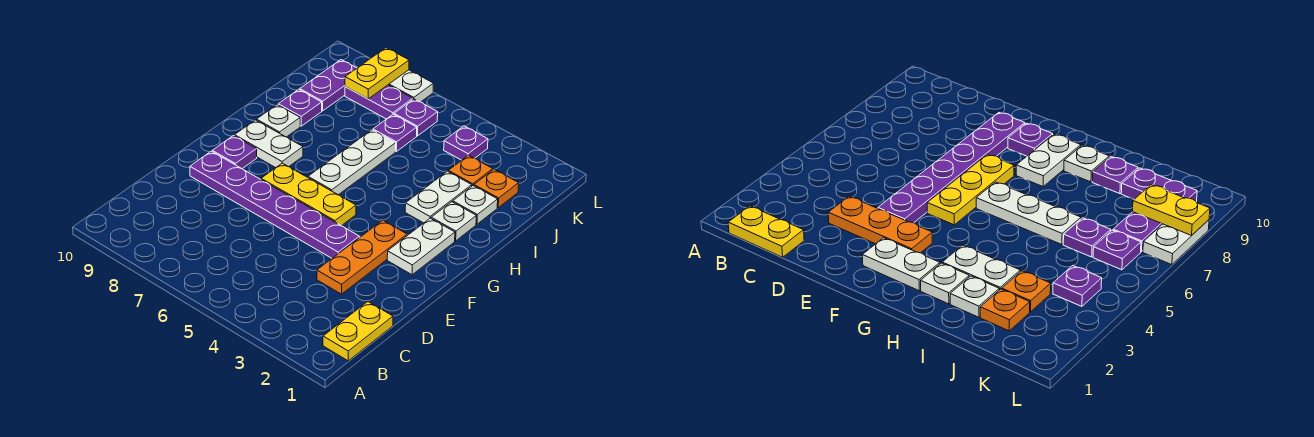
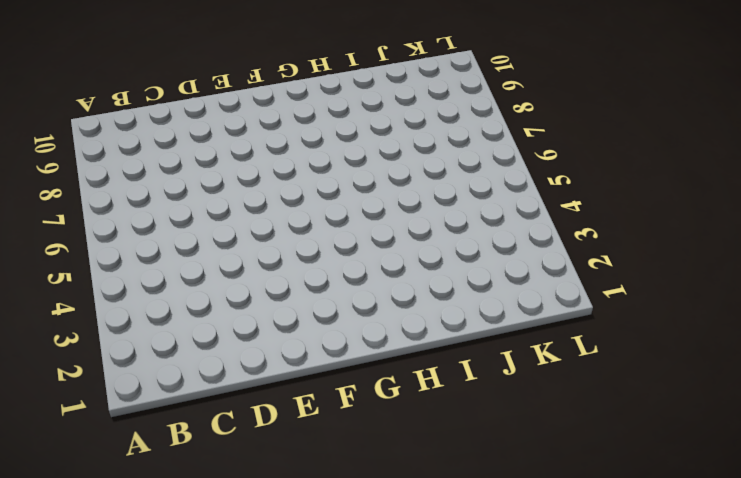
none -> yellow plate B1:C1 level 1
none -> orange plate D3:F3 level 1
none -> purple plate E4:E9 level 1

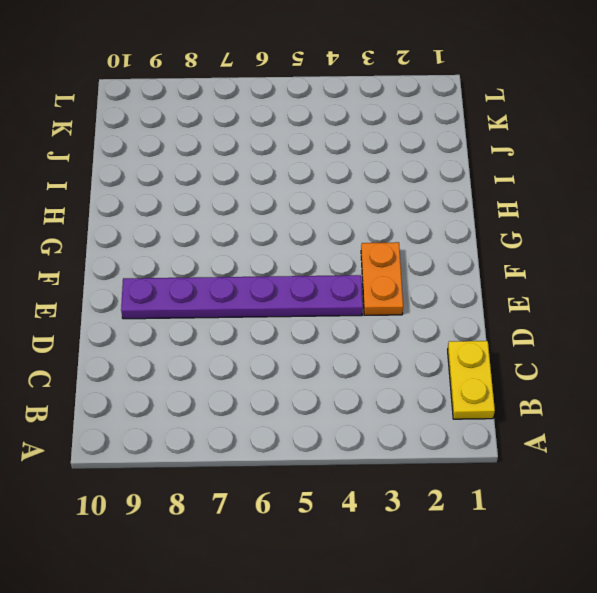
orange plate E3:F3 level 1 -> orange plate D3:F3 level 1
none -> white plate F2:G2 level 1
none -> yellow plate F5:F7 level 1
none -> purple plate F9 level 1

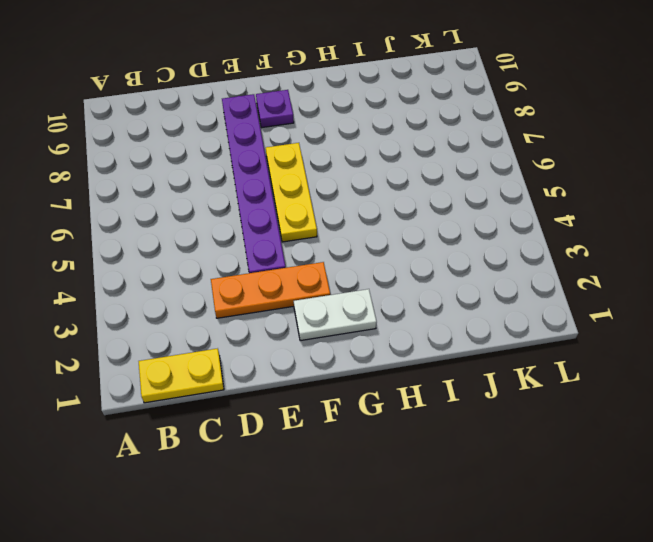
none -> white plate G6:I6 level 1
none -> white plate G8:G9 level 1
none -> white plate H2 level 1

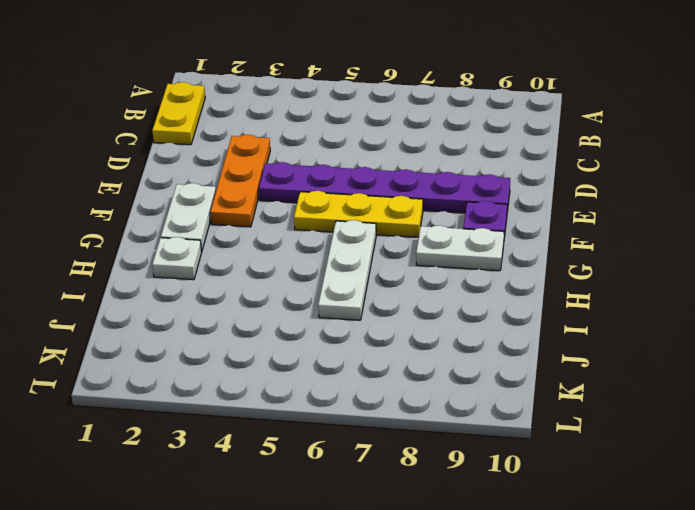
none -> white plate H3:I3 level 1
none -> white plate H9 level 1
none -> white plate I2 level 1

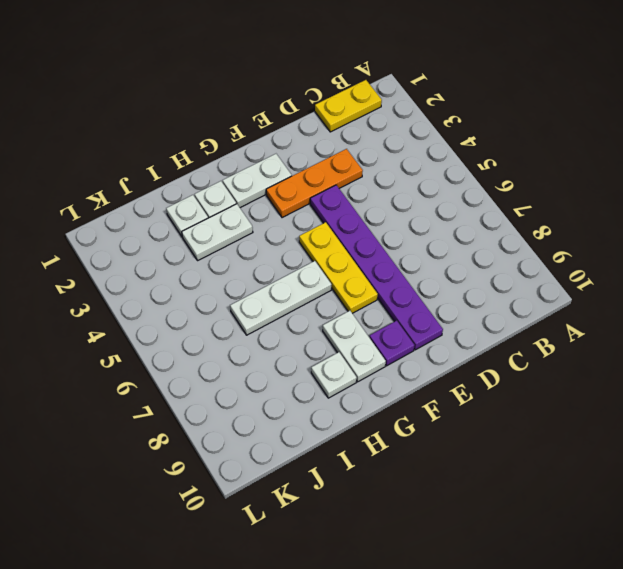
none -> purple plate I9 level 1
none -> orange plate J2 level 1
none -> orange plate J3 level 1

